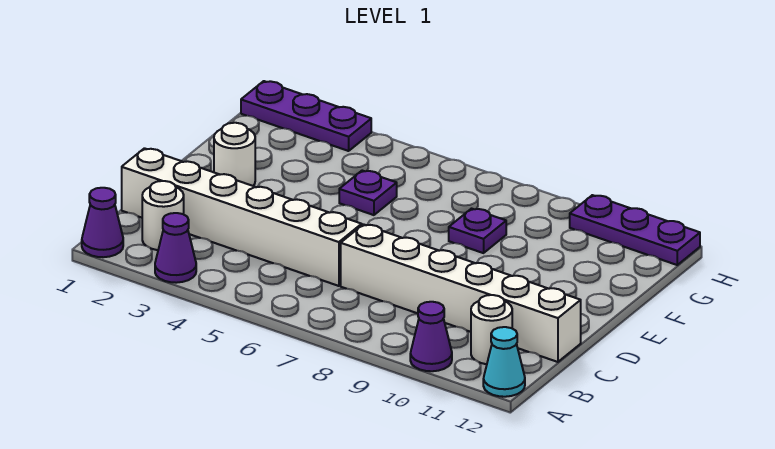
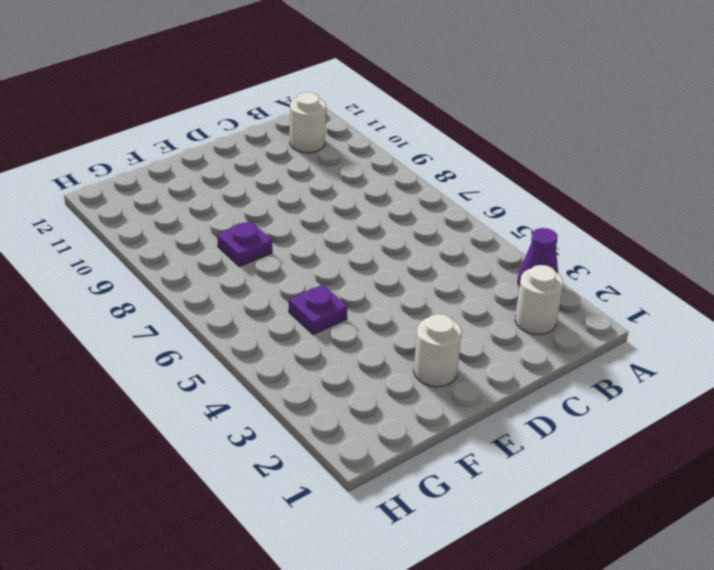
none -> purple cone A1 level 1
none -> purple cone A10 level 1
none -> cyan cone A12 level 1

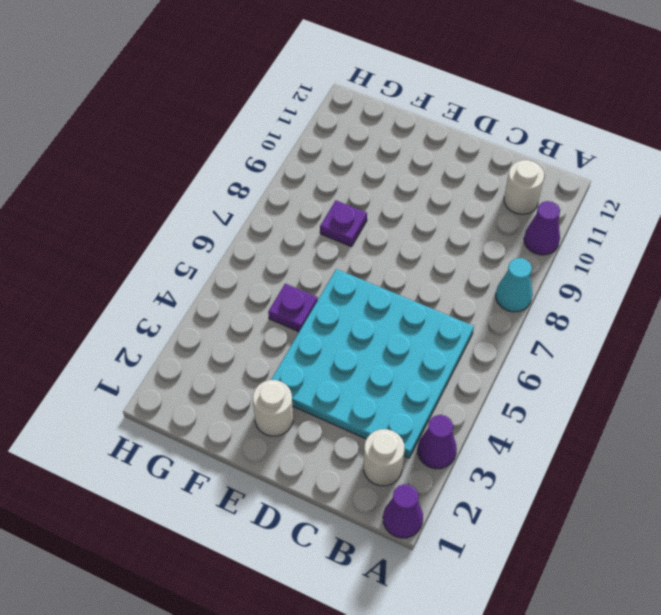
cyan cone A8 level 1 -> cyan cone A12 level 1
cyan plate B3:E6 level 1 -> white brick C1:C6 level 1
none -> white brick C7:C12 level 1
none -> purple plate H1:H3 level 1
none -> purple plate H10:H12 level 1

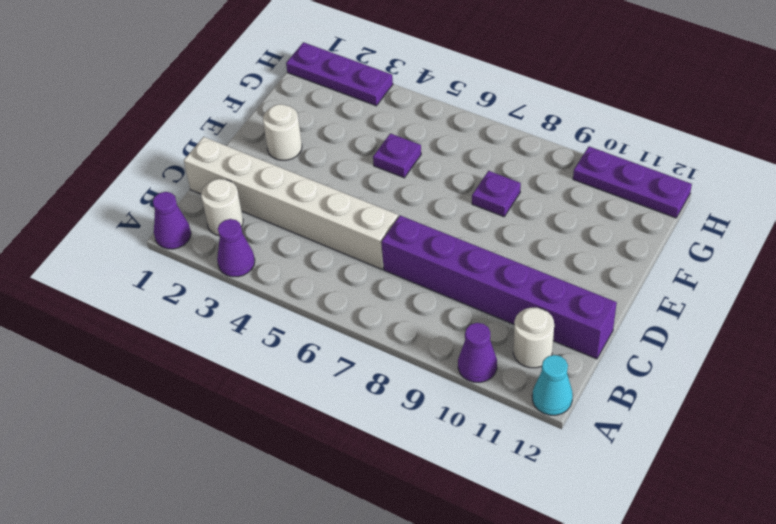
purple brick C7:C12 level 1 -> white brick C7:C12 level 1

